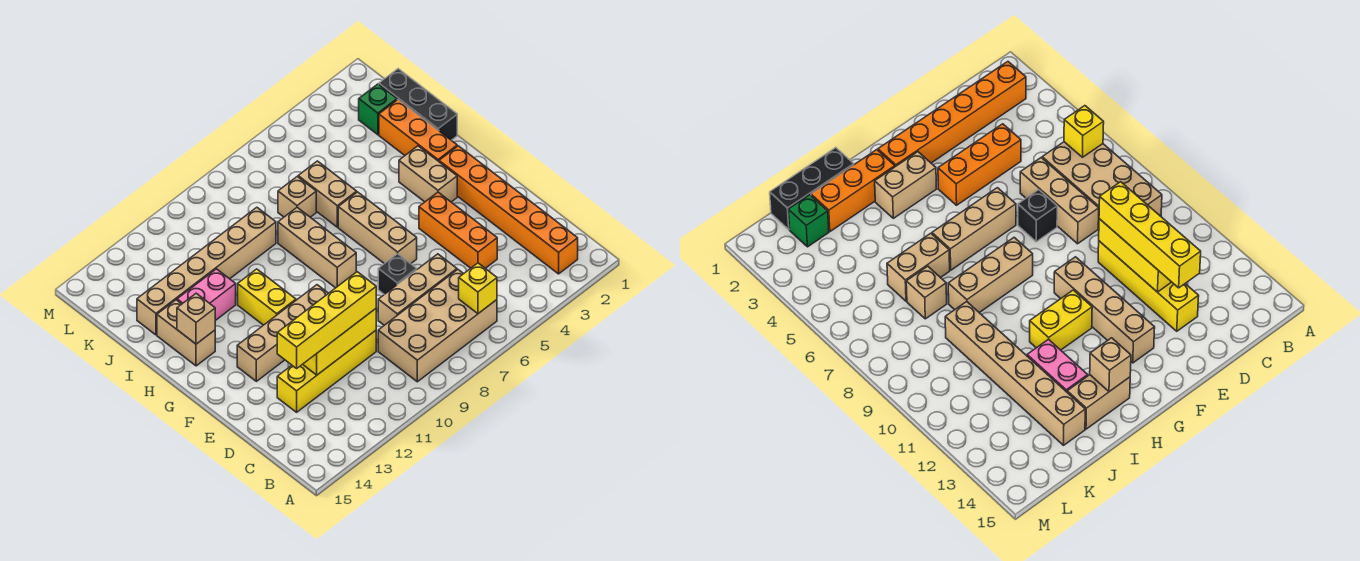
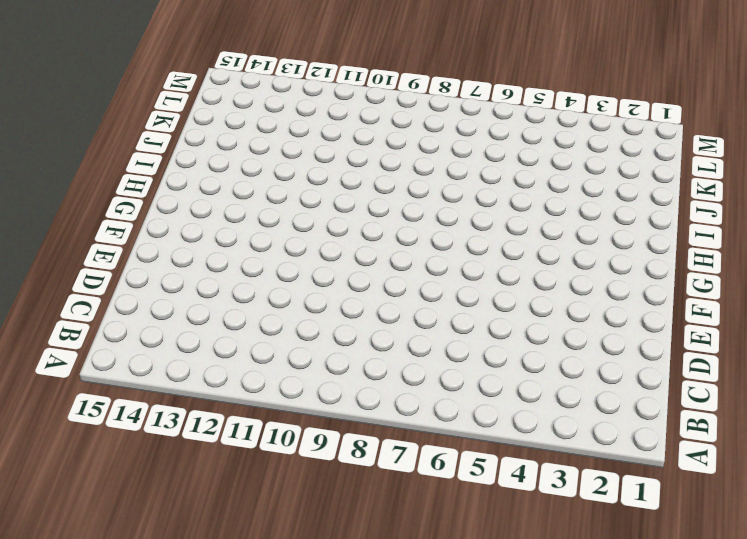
none -> orange brick B2:G2 level 1
none -> tan brick B6:C9 level 1
none -> orange brick D4:F4 level 1

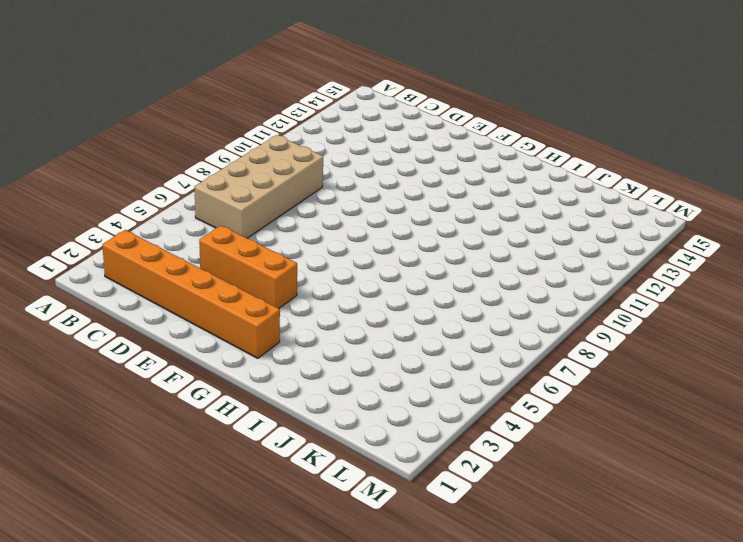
none -> tan brick D6:D8 level 1
none -> yellow brick D10:D13 level 1
none -> black brick E7 level 1

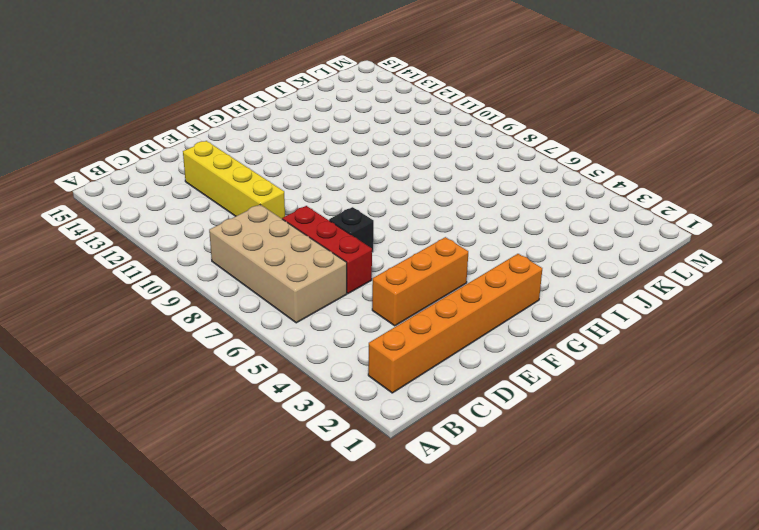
red brick D6:D8 level 1 -> tan brick D6:D8 level 1
none -> tan brick F6:H6 level 1
none -> tan brick F10:F13 level 1
none -> tan brick G3:H3 level 1

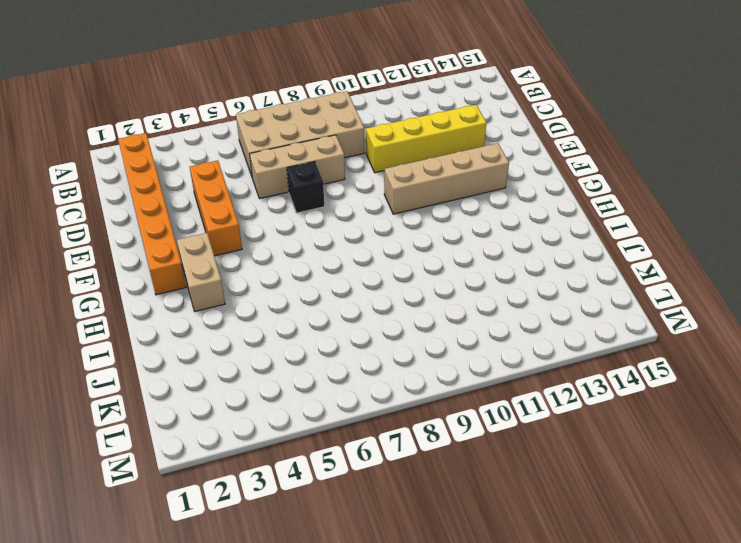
none -> tan brick F6:H6 level 1
none -> tan brick G8:I8 level 1
none -> yellow brick G11:H11 level 1

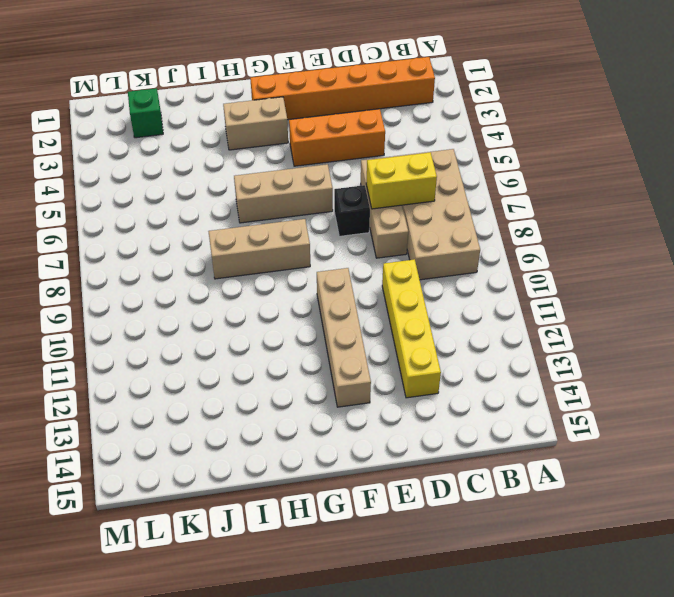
yellow brick C7:D7 level 2 -> yellow brick G11:H11 level 1
none -> orange brick H2:J2 level 1
none -> tan brick H14:I14 level 1
none -> black brick I1:K1 level 1

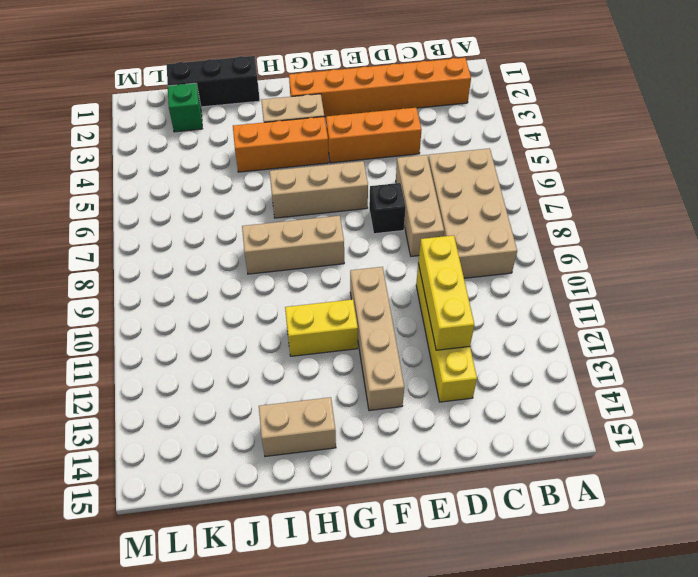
orange brick G4:I4 level 1 -> orange brick H2:J2 level 1
none -> tan brick I6:J6 level 1
none -> pink brick I12:I13 level 1
none -> tan brick J7 level 1

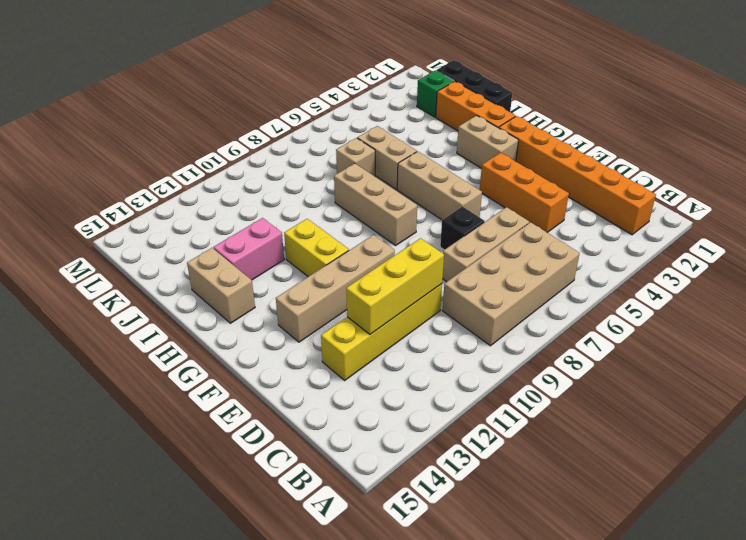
none -> tan brick J9:J14 level 1
none -> yellow brick B6 level 2
none -> tan brick H14 level 2

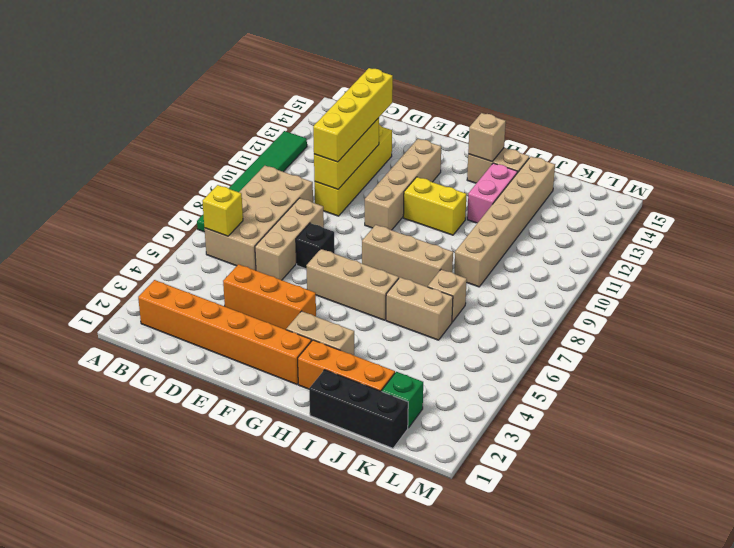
green tile A7:A12 level 1 -> none

